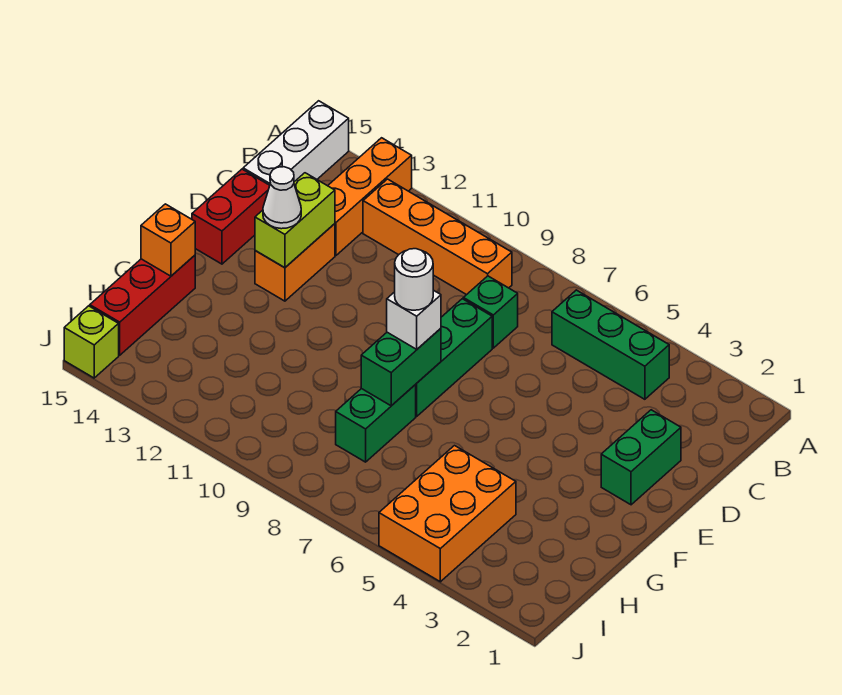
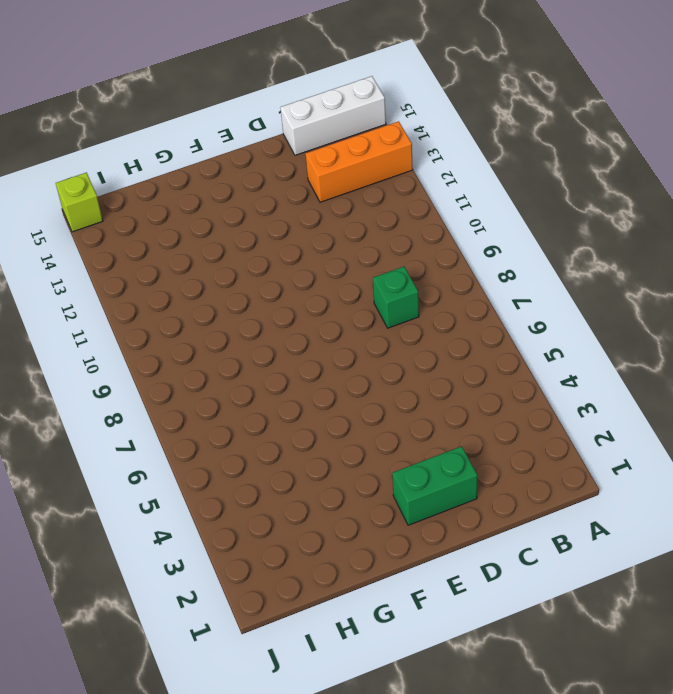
none -> green brick B4:B6 level 1
none -> orange brick B9:B12 level 1
none -> green brick D8:F8 level 1

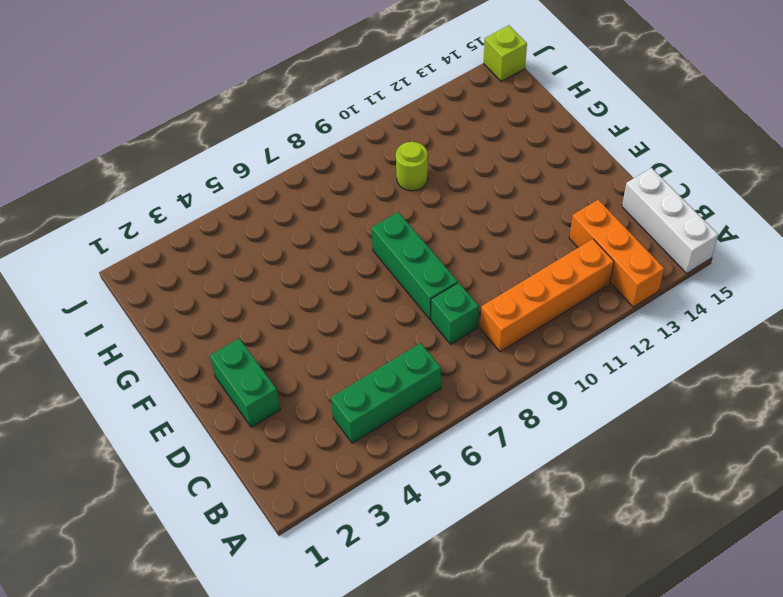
lime round brick H10 level 1 -> none
none -> orange brick D13:E13 level 1
none -> red brick D15:E15 level 1
none -> green brick G8:H8 level 1

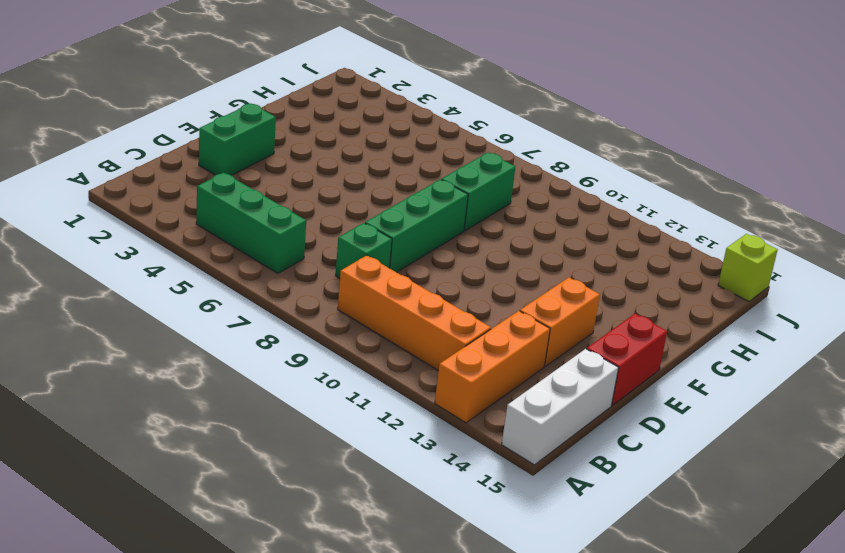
none -> red brick G15:I15 level 1
none -> orange brick H4:J5 level 1
none -> lime brick D13:E13 level 2

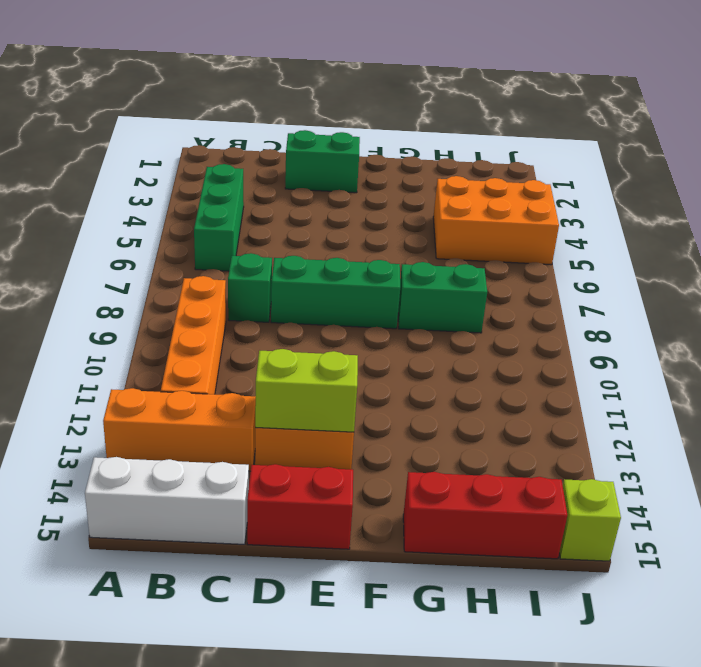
none -> green brick F8:G8 level 2
none -> orange brick G15 level 2
none -> white cone E13 level 3

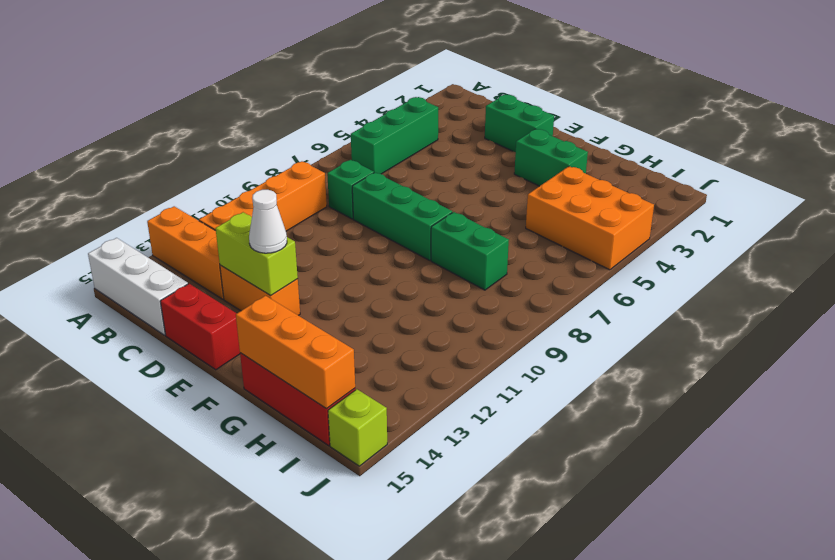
green brick F3:G3 level 1 -> green brick F8:G8 level 2
orange brick G15:I15 level 2 -> orange brick G15 level 2
none -> white brick F8 level 3
none -> white round brick F8 level 4

